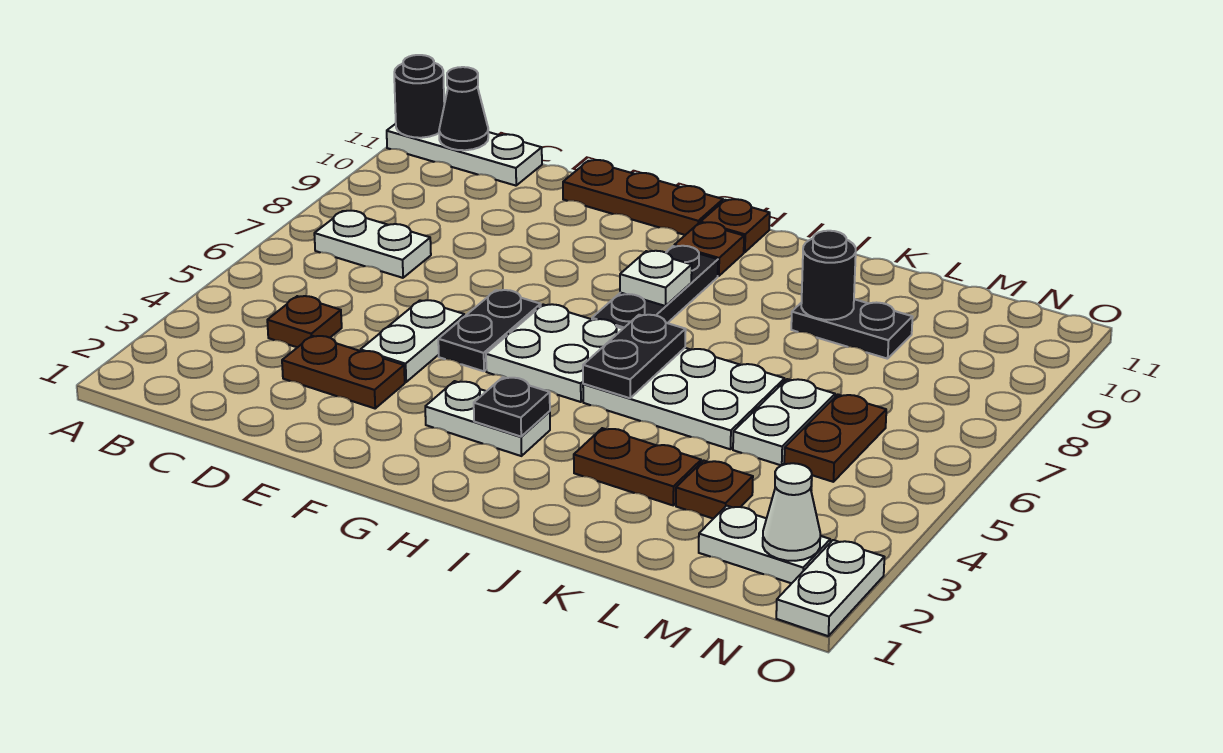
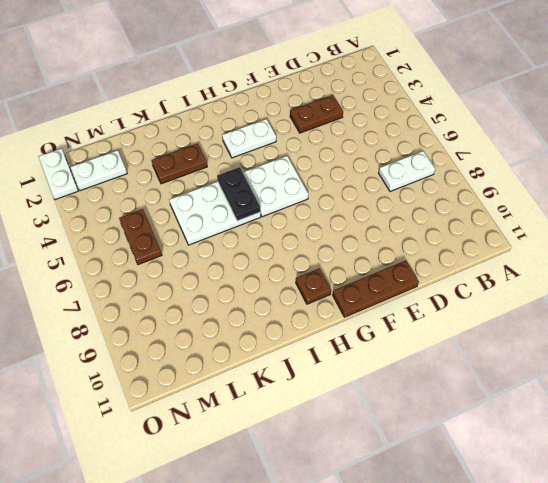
none -> white plate A11:C11 level 1
none -> brown plate C4 level 1
none -> white plate E4:E5 level 1

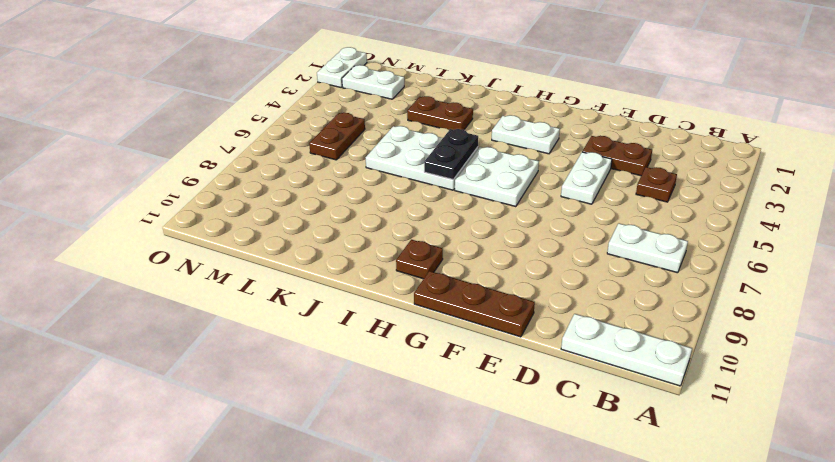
none -> black plate F5:F6 level 1
none -> black plate H7:H9 level 1
none -> brown plate H11 level 1

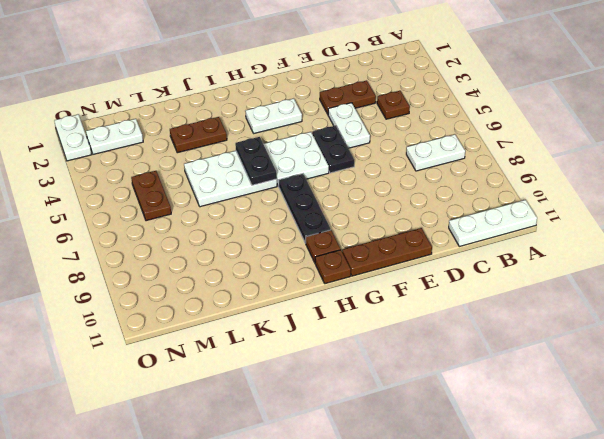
none -> black plate K9:L9 level 1
none -> brown plate L3 level 1
none -> white plate L5:L6 level 1

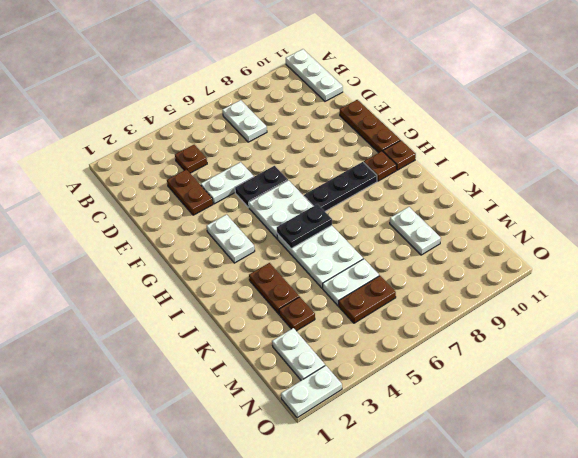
white plate K9:L9 level 1 -> black plate K9:L9 level 1
none -> black round brick A11 level 2
none -> black cone B11 level 2
none -> black plate H3 level 2

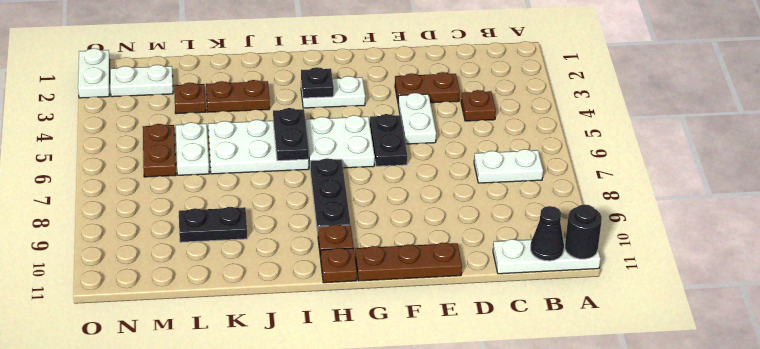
none -> white plate H8 level 2
none -> black round brick K9 level 2
none -> white cone N2 level 2

